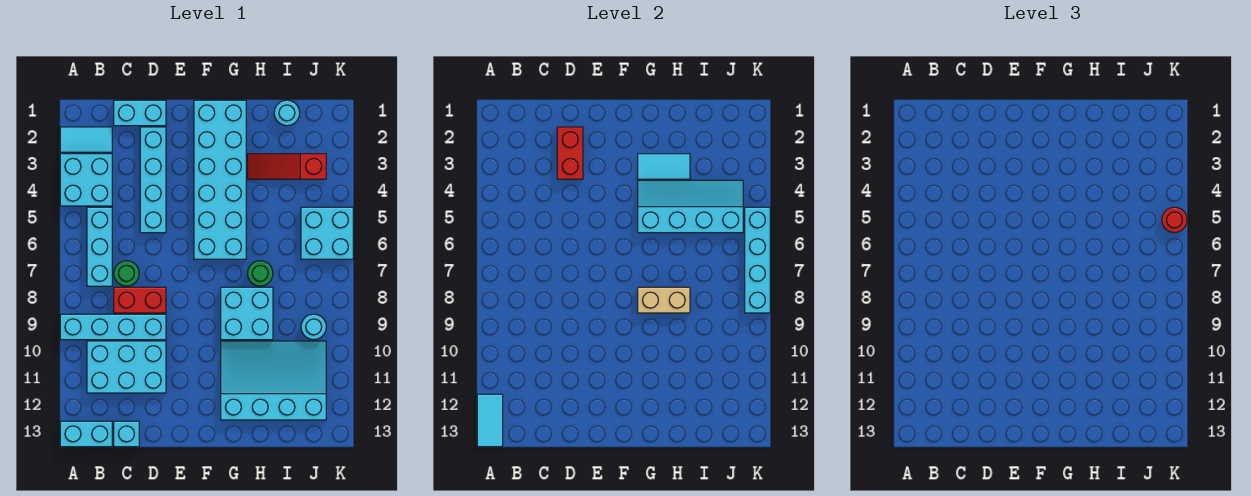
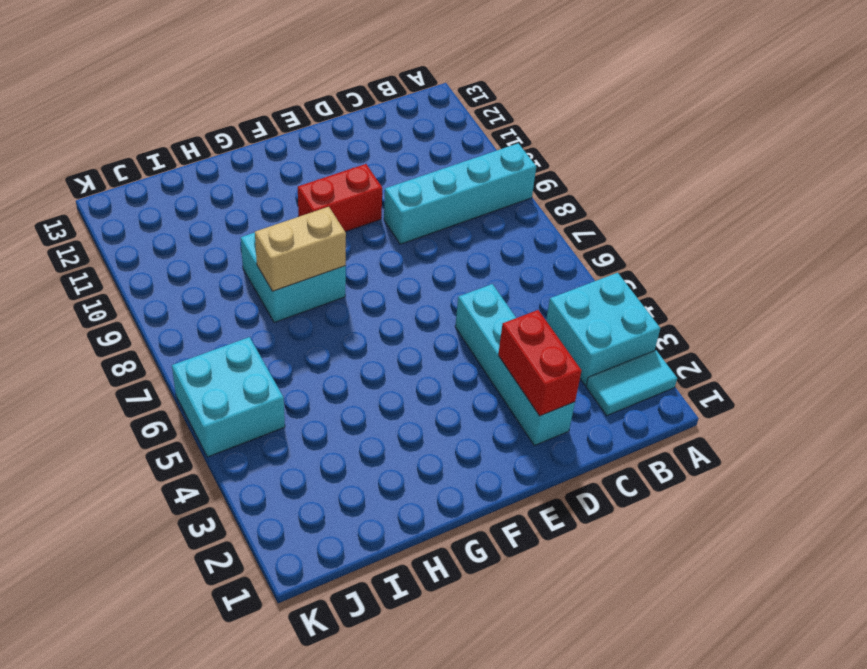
red brick E10:F10 level 1 -> red brick C8:D8 level 1
none -> cyan brick A13:B13 level 1
none -> cyan brick B5:B7 level 1
none -> cyan brick B10:D11 level 1

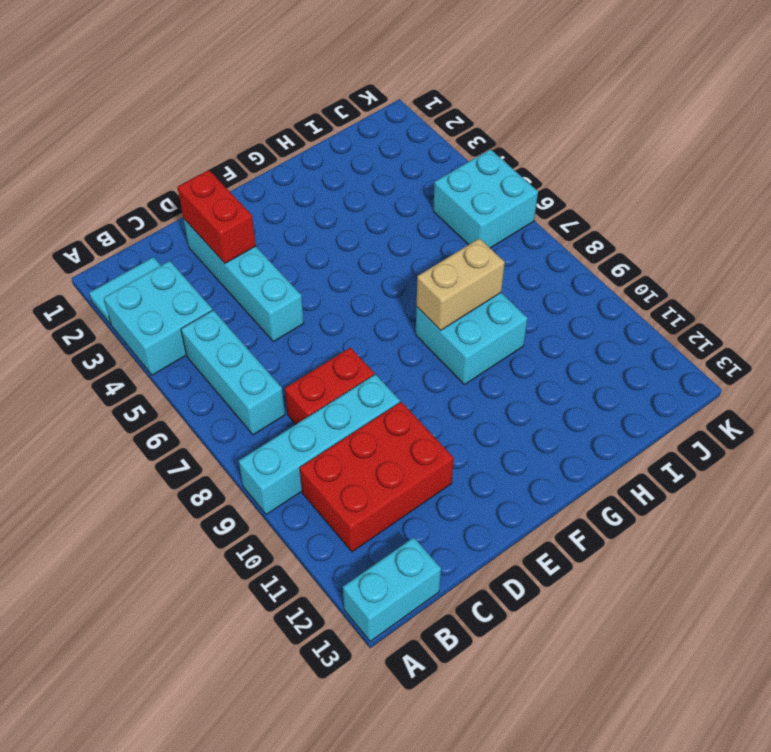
red brick B10:D11 level 1 -> cyan brick B10:D11 level 1
none -> cyan brick C1:D1 level 1
none -> green round brick C7 level 1
none -> cyan brick C13 level 1

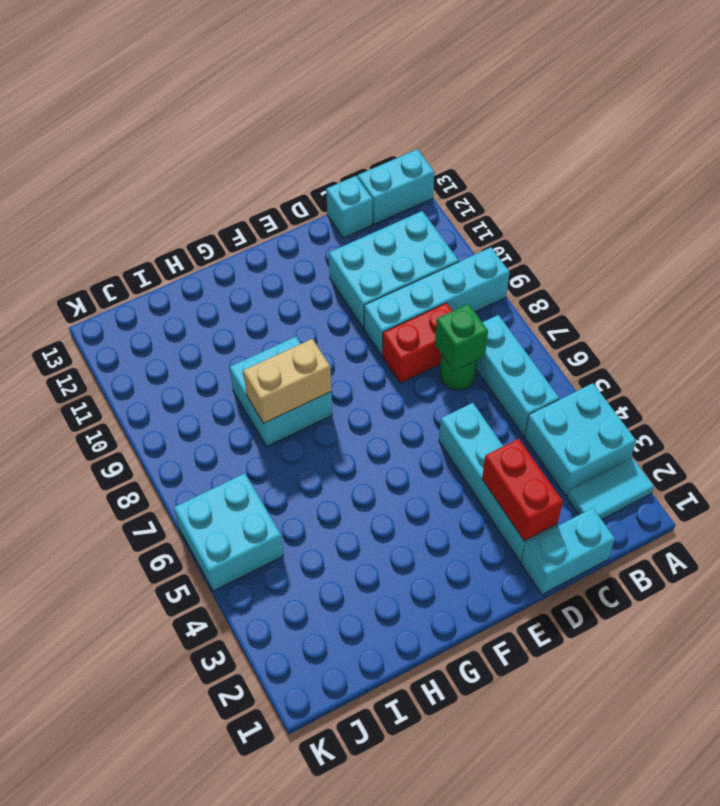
green brick C7 level 2 -> none
none -> cyan brick F1:G6 level 1
none -> cyan slope G10:J12 level 1 top 12
none -> red slope H3:J3 level 1 top J

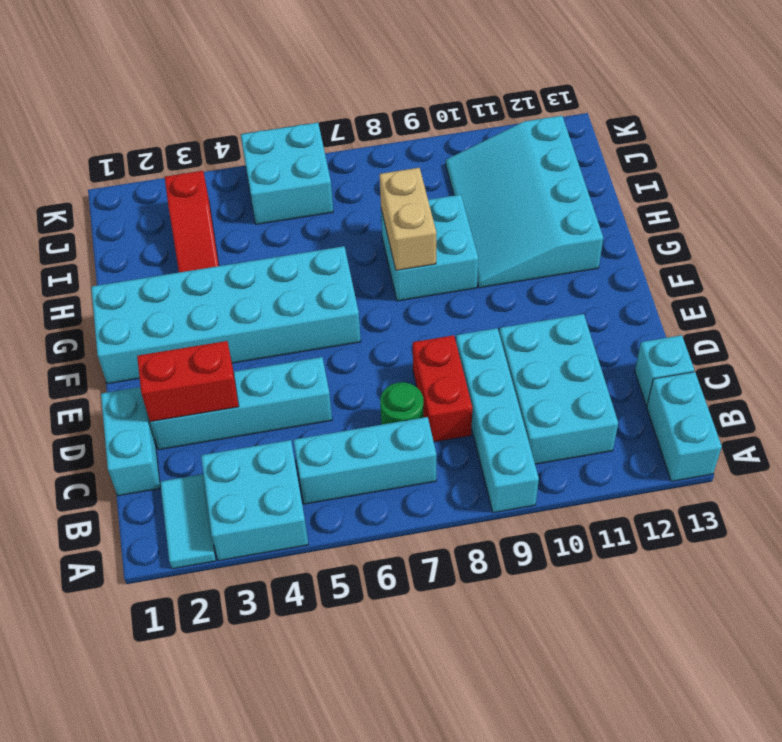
none -> green round brick H7 level 1
none -> cyan round brick I1 level 1
none -> cyan round brick J9 level 1

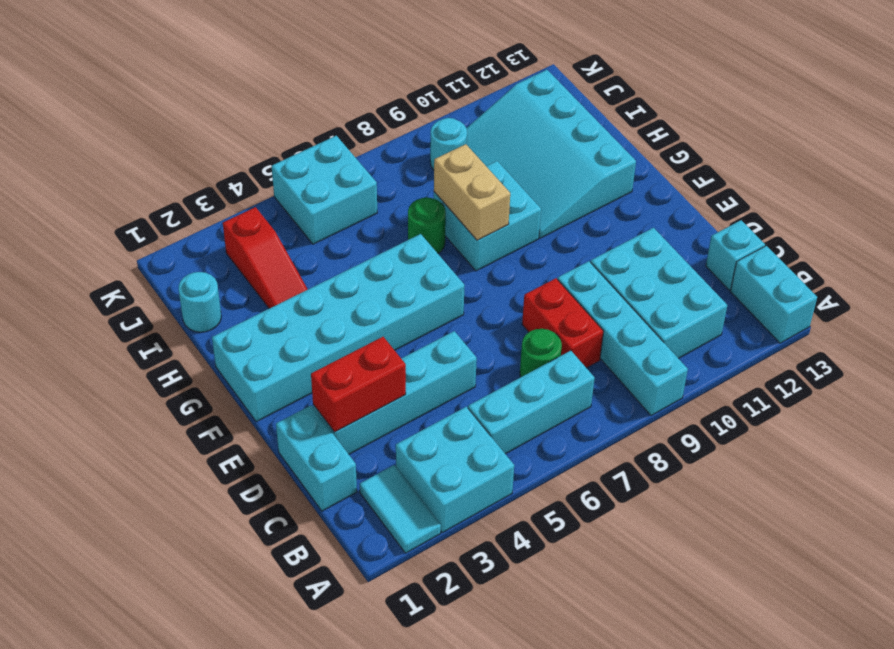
none -> cyan tile A12:A13 level 2
none -> cyan tile G3:H3 level 2
none -> cyan slope G4:J5 level 2 top 5

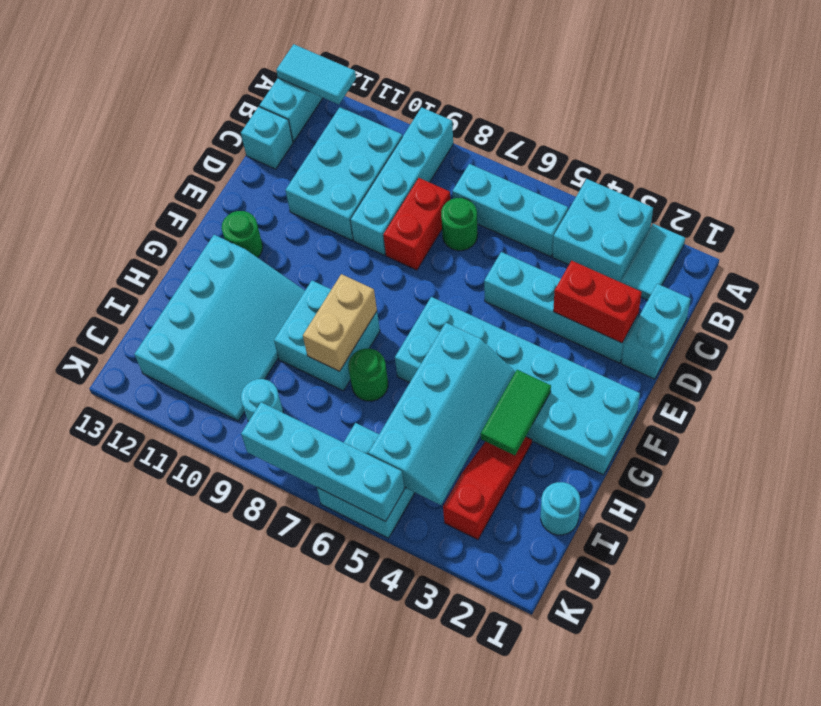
green round brick F12 level 1 -> none
green tile G3:H3 level 2 -> cyan tile G3:H3 level 2
none -> red round brick K5 level 3

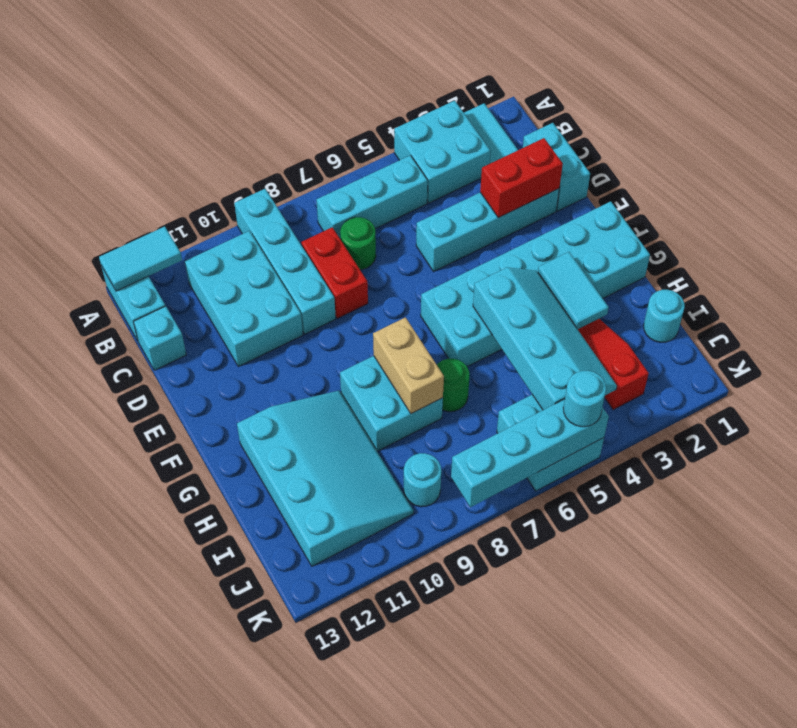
cyan round brick K5 level 3 -> red round brick K5 level 3

